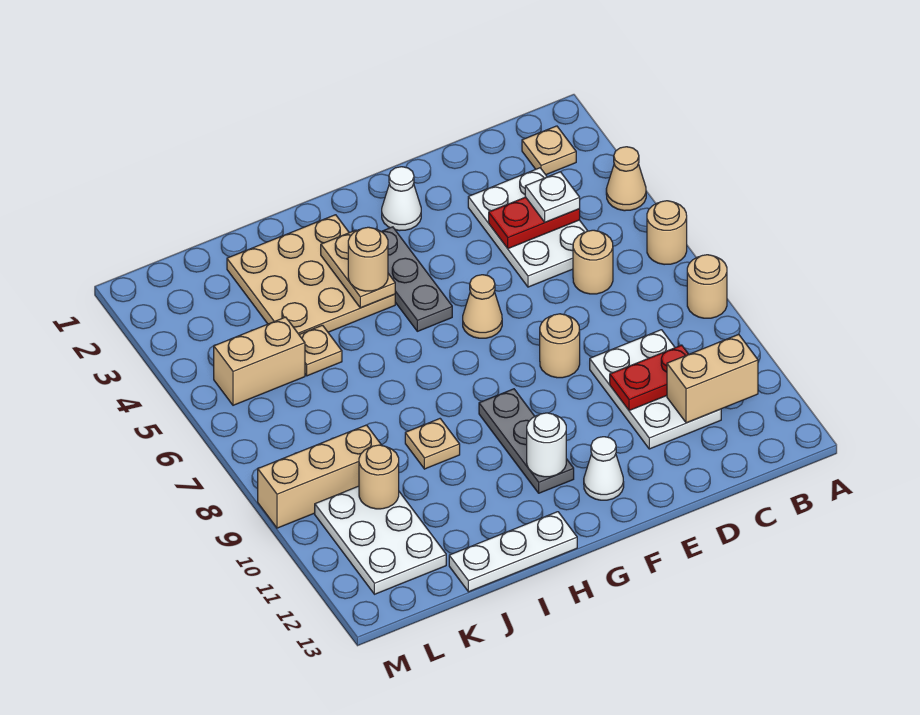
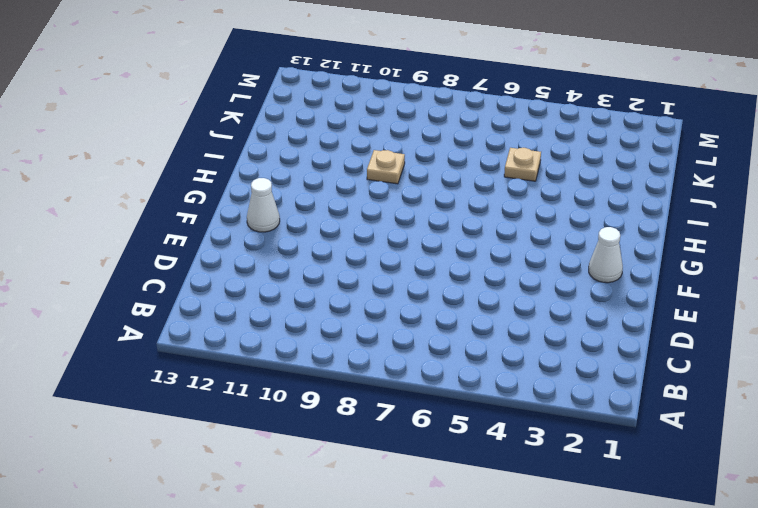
none -> tan cone A4 level 1
none -> tan round brick A6 level 1
none -> tan round brick A8 level 1

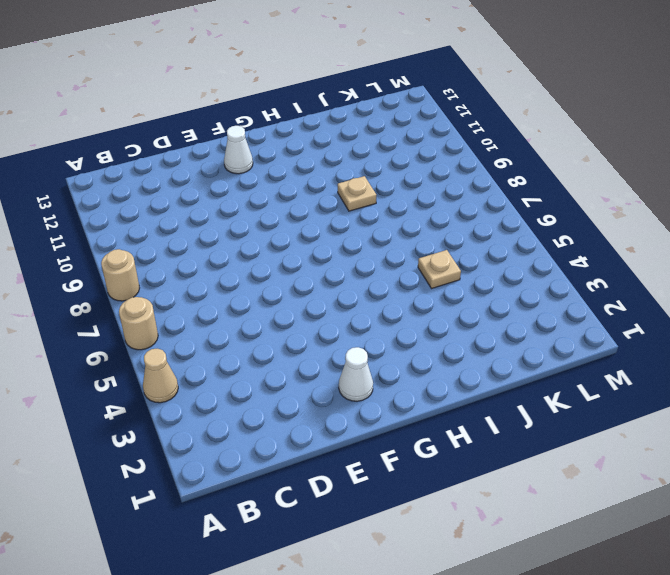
none -> tan plate B2 level 1
none -> white plate C3:D5 level 1
none -> tan round brick C6 level 1

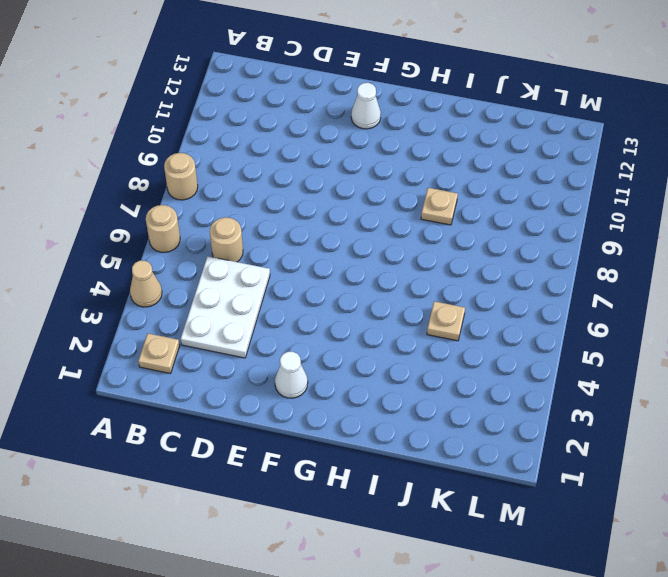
none -> white plate C9:D11 level 1
none -> tan round brick E8 level 1
none -> tan cone F6 level 1

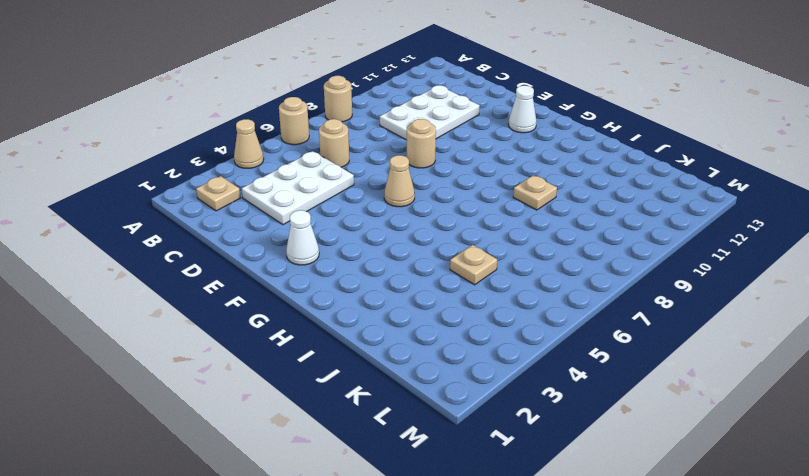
none -> grey plate G3:G5 level 1
none -> grey plate G9:G11 level 1
none -> tan plate H2:J4 level 1

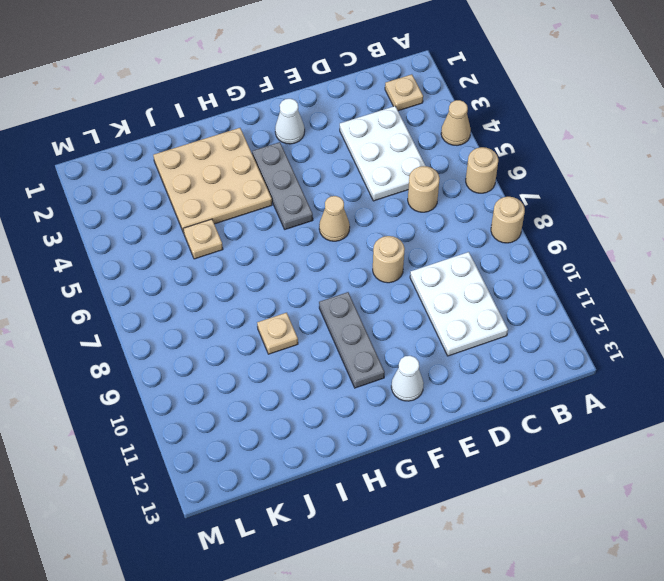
none -> white plate H13:J13 level 1
none -> tan brick K5:L5 level 1
none -> tan brick K9:M9 level 1

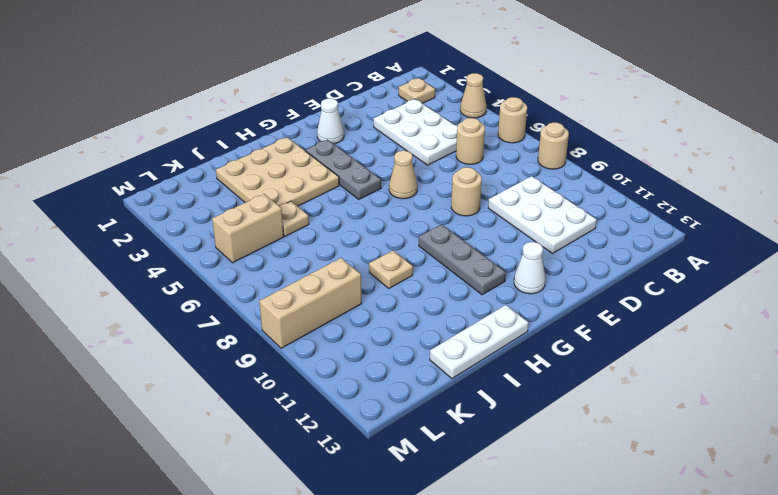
none -> white plate K10:L12 level 1
none -> tan brick B11:C11 level 2
none -> red plate C4:D4 level 2

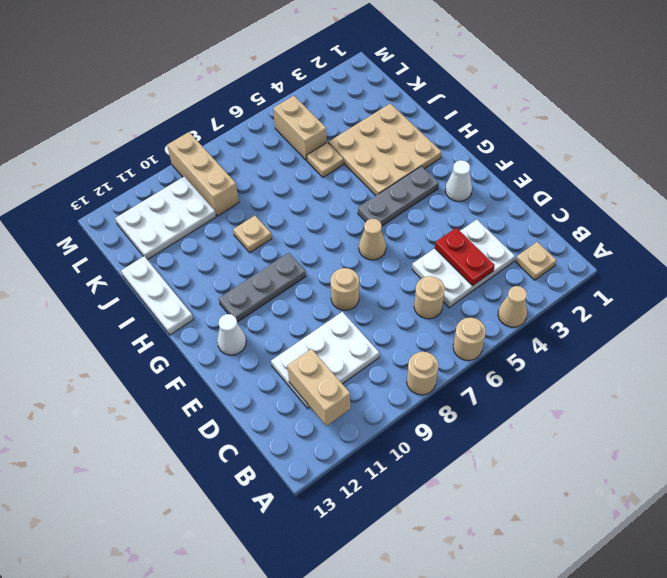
none -> red plate C10:D10 level 2
none -> white round brick G11 level 2
none -> tan plate H3:H4 level 2

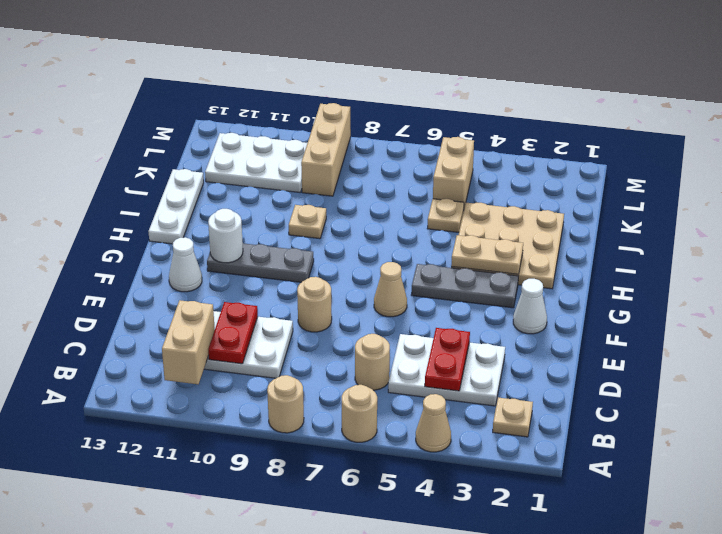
none -> tan round brick K10 level 2
none -> white plate C4 level 3
none -> tan round brick H4 level 3

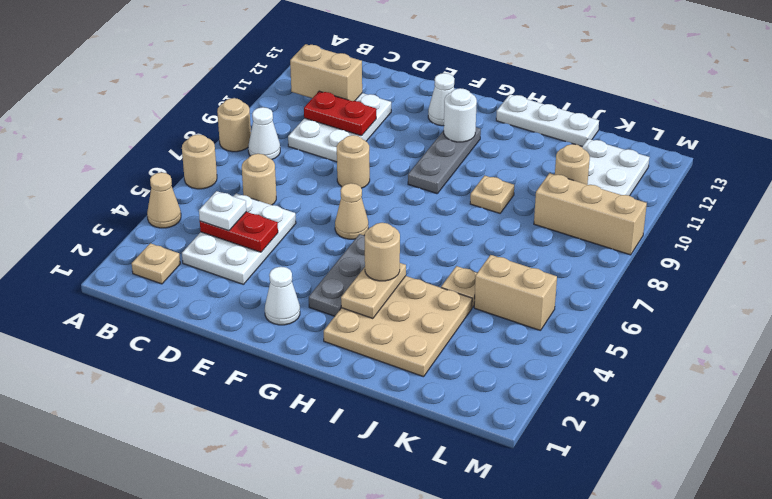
white cone B8 level 1 -> none

